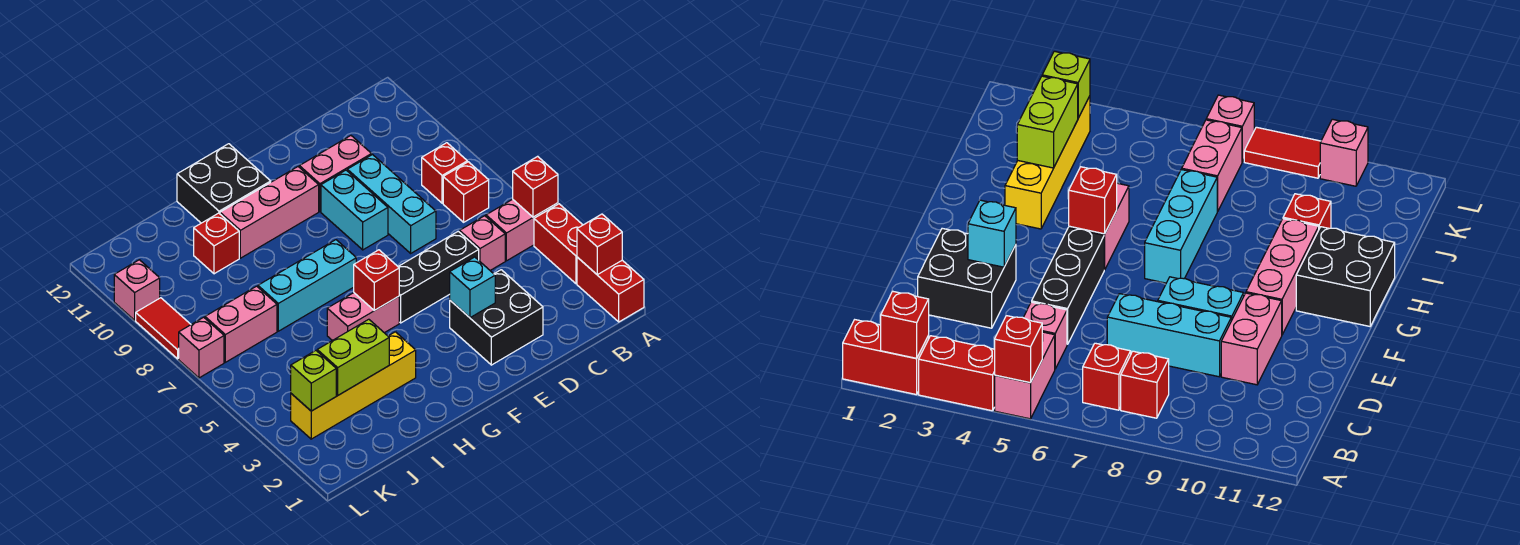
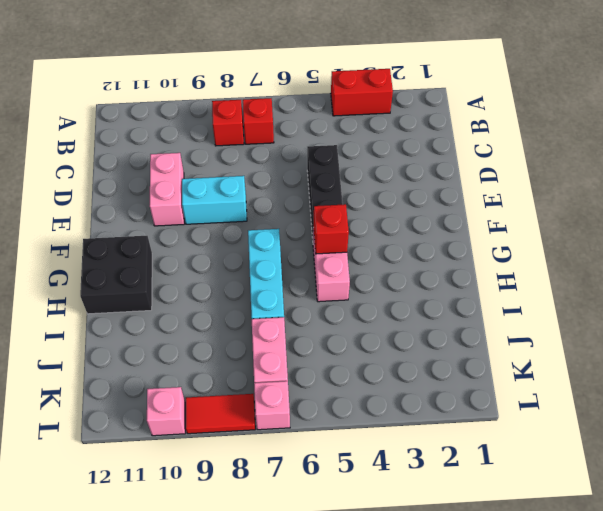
none -> red brick A1:A2 level 1
none -> pink brick A5:B5 level 1
none -> pink brick C5 level 1

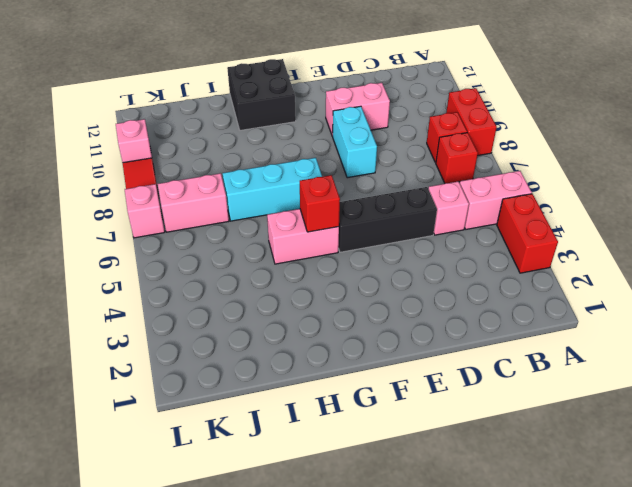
red brick A8:A9 level 1 -> red brick A1:A2 level 1
none -> black brick D2:E3 level 1
none -> cyan brick D7:D9 level 1
none -> pink brick F10:H10 level 1

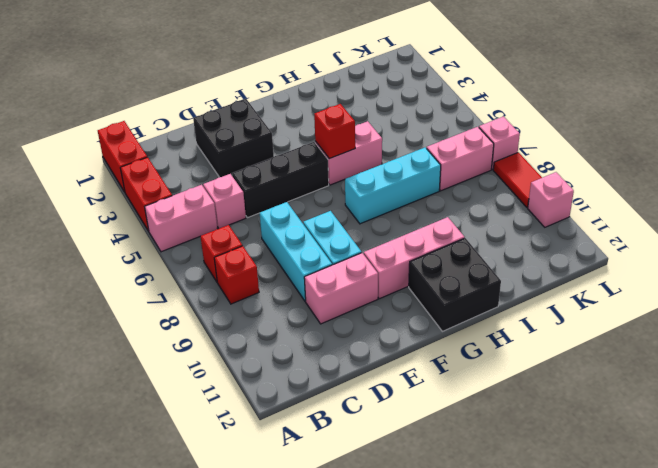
none -> yellow brick H3:K3 level 1
none -> red brick I10 level 1
none -> red brick A2 level 2

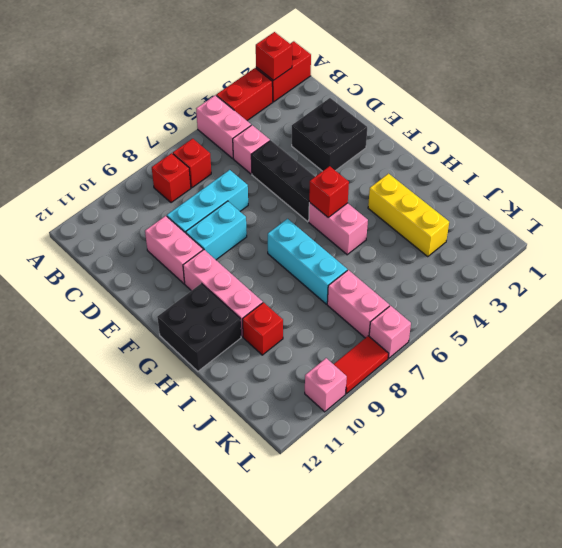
yellow brick H3:J3 level 1 -> yellow brick H3:K3 level 1
none -> red brick A5 level 2
none -> cyan brick E3 level 2
none -> lime brick I3:J3 level 2

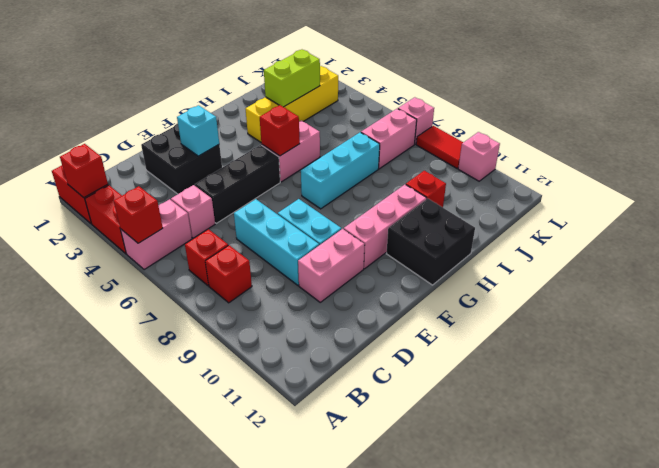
none -> lime brick K3 level 2

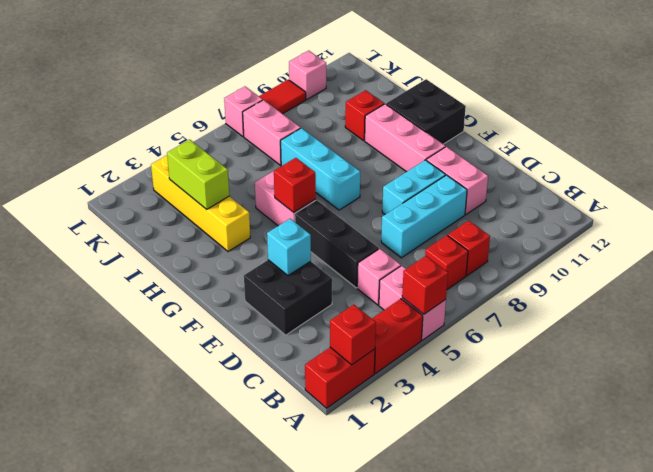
none -> lime brick K3 level 2

